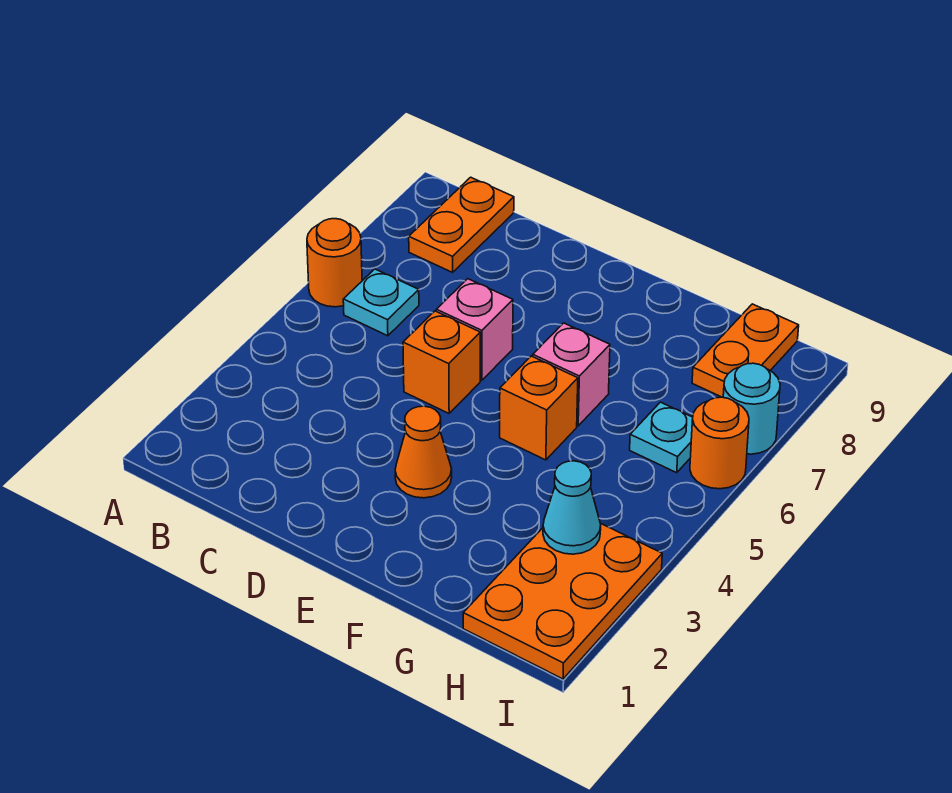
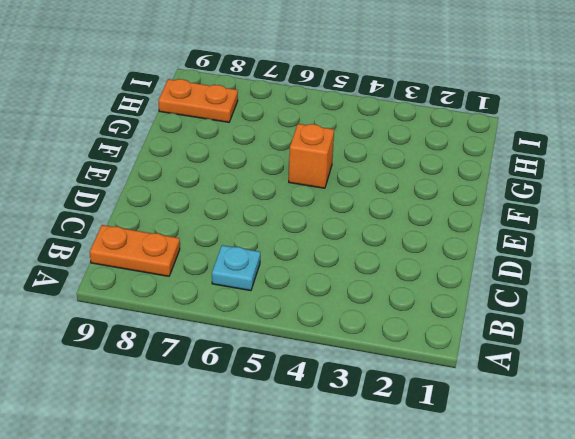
none -> orange round brick A6 level 1
none -> orange brick D5 level 1
none -> pink brick D6 level 1

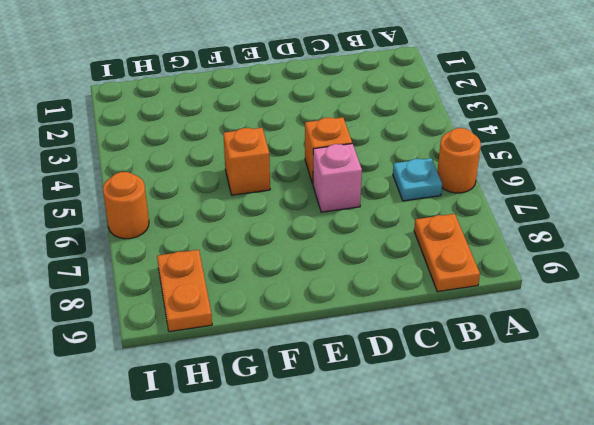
none -> orange cone E3 level 1
none -> pink brick F6 level 1
none -> orange plate H1:I3 level 1

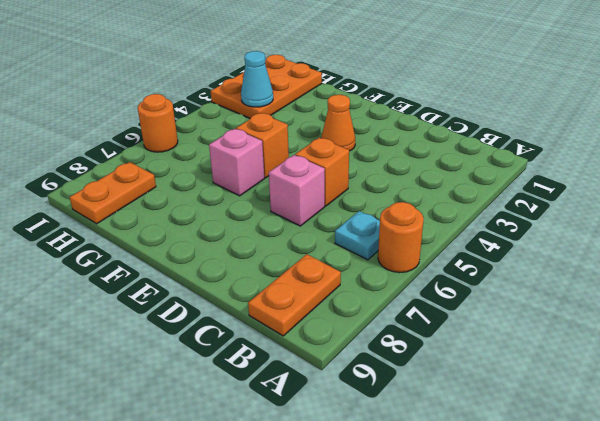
none -> cyan plate H6 level 1
none -> cyan round brick I7 level 1

